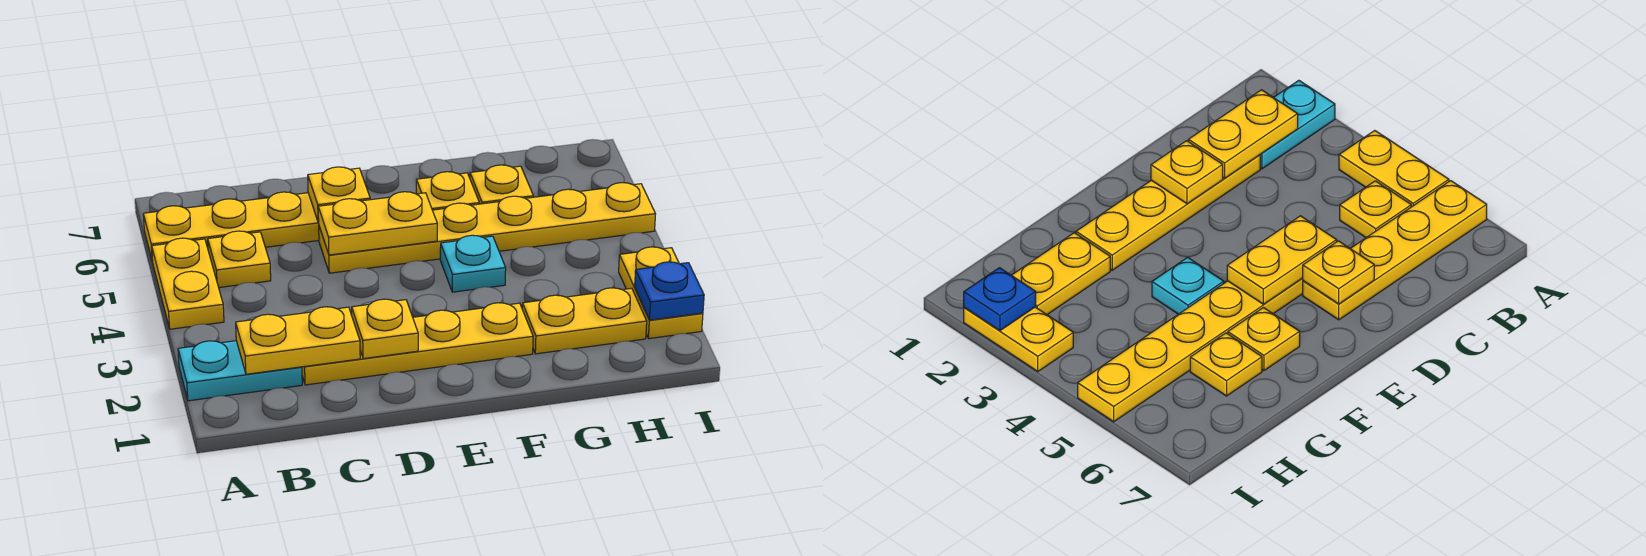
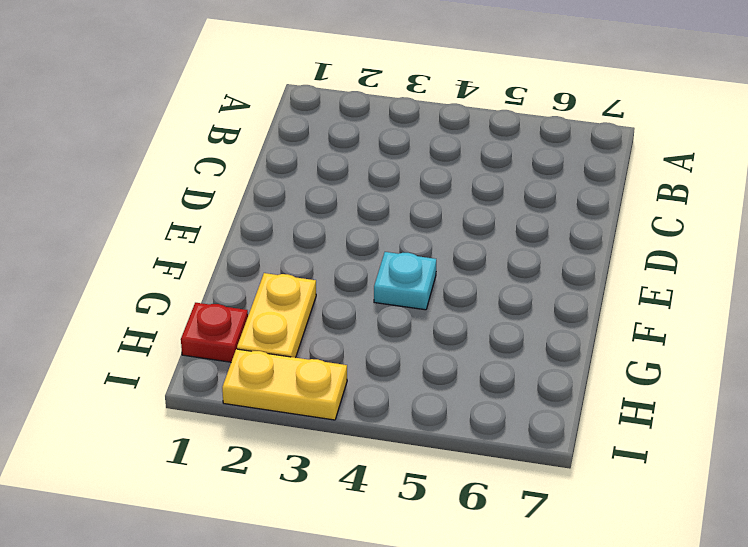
red plate H1 level 1 -> none
none -> cyan plate A2:B2 level 1
none -> yellow plate A4:A5 level 1
none -> yellow plate A6:D6 level 1

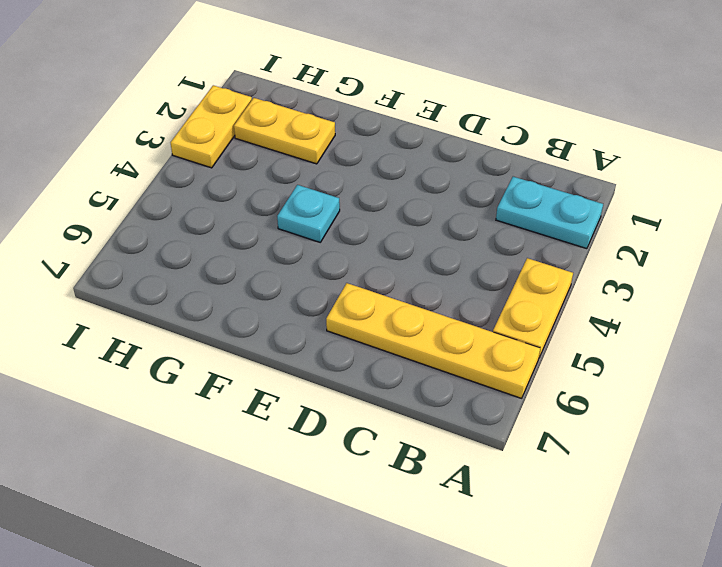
none -> yellow plate B5 level 1
none -> yellow plate C2:F2 level 1
none -> yellow plate D5:I5 level 1

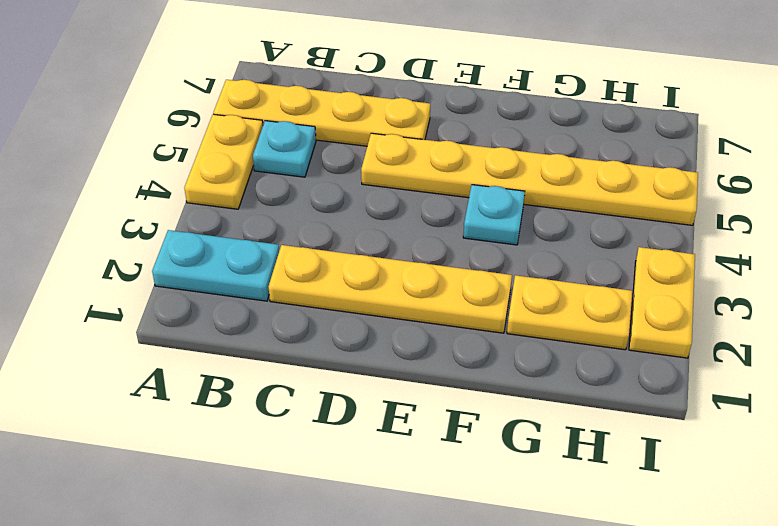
cyan plate B5 level 1 -> yellow plate B5 level 1
none -> yellow plate F6 level 1
none -> yellow plate G6 level 1
none -> yellow plate B2:C2 level 2

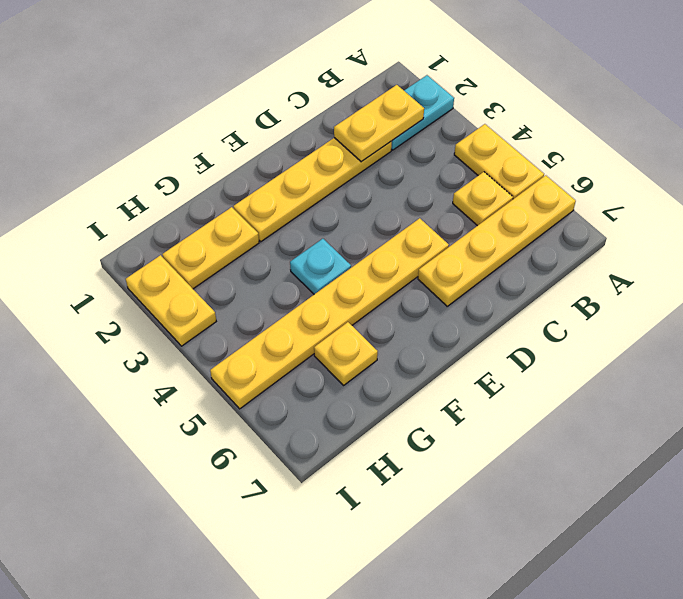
none -> yellow plate F6 level 1
none -> yellow plate D2 level 2
none -> yellow plate D5:E5 level 2

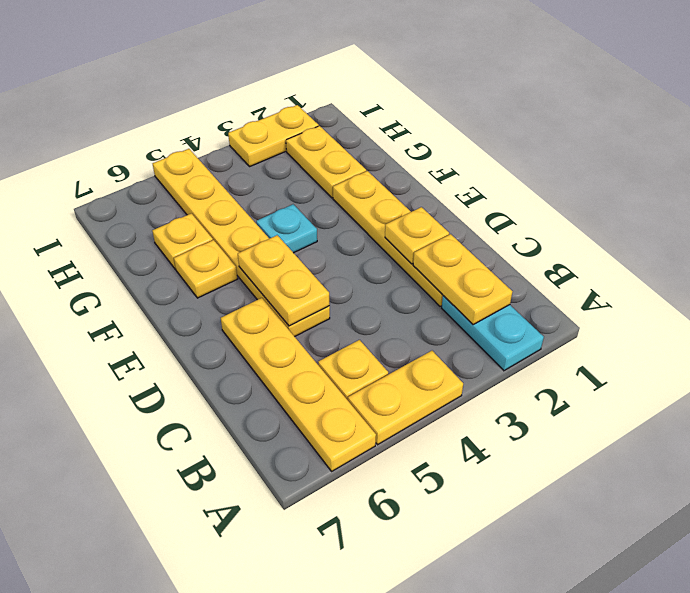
none -> yellow plate D6 level 2
none -> blue plate I2 level 2

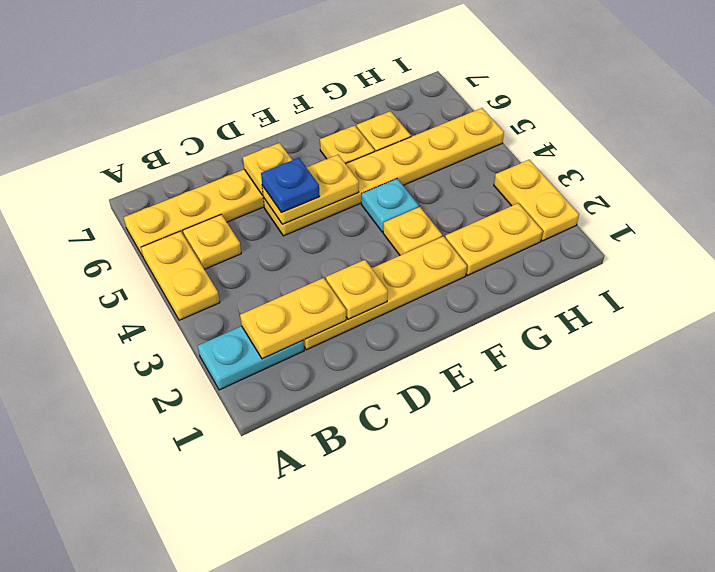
blue plate D5 level 3 -> blue plate I2 level 2
yellow plate F3 level 1 -> none

